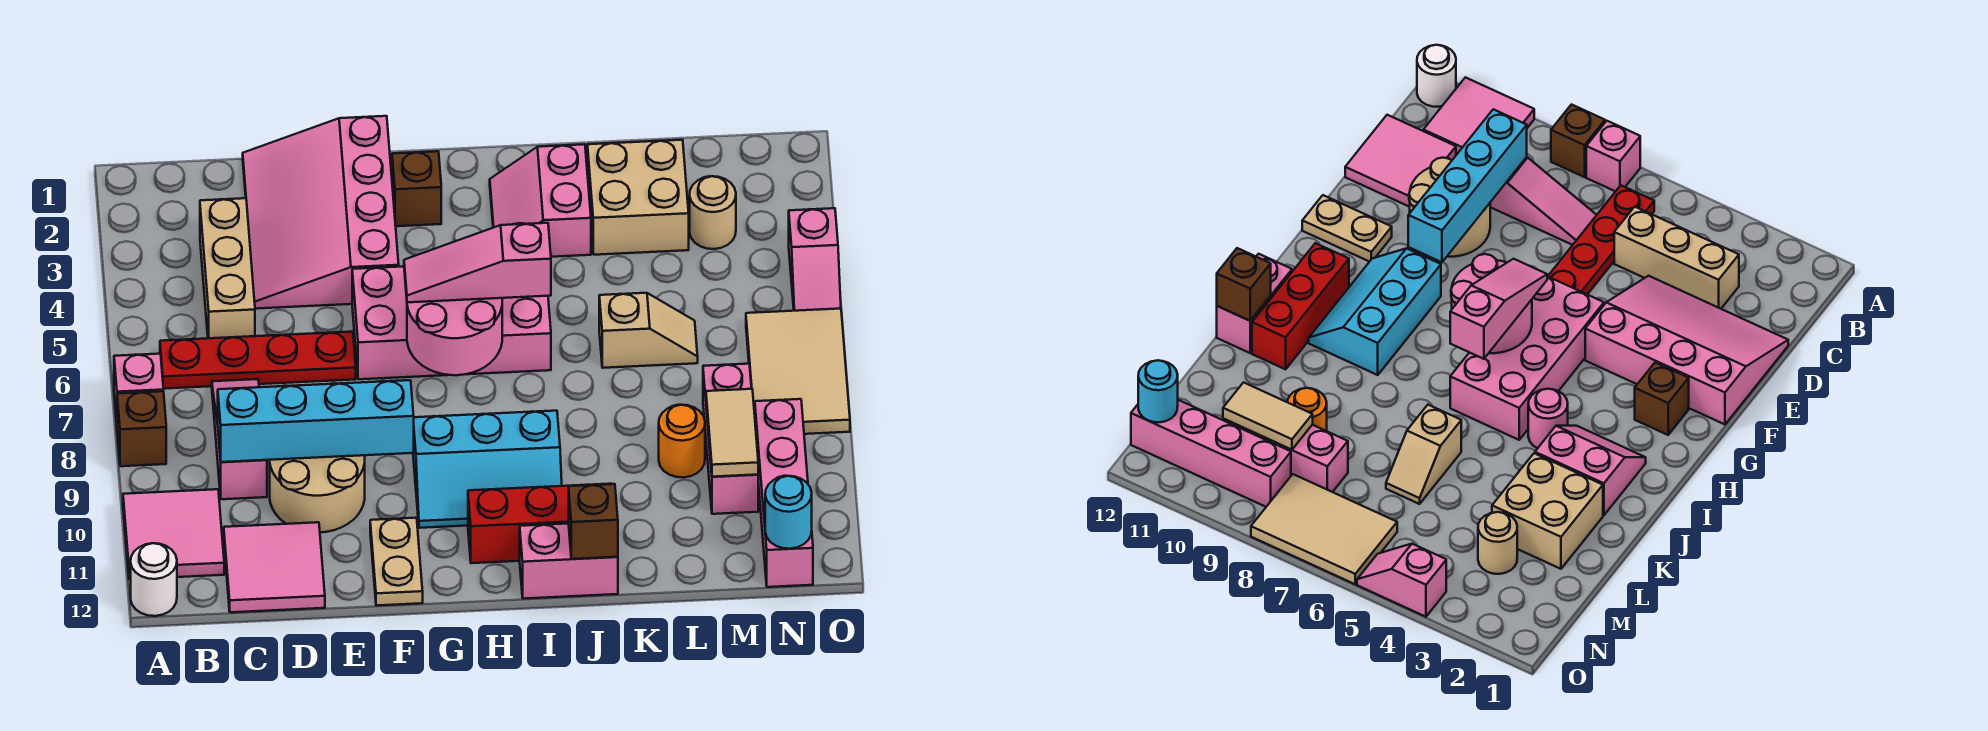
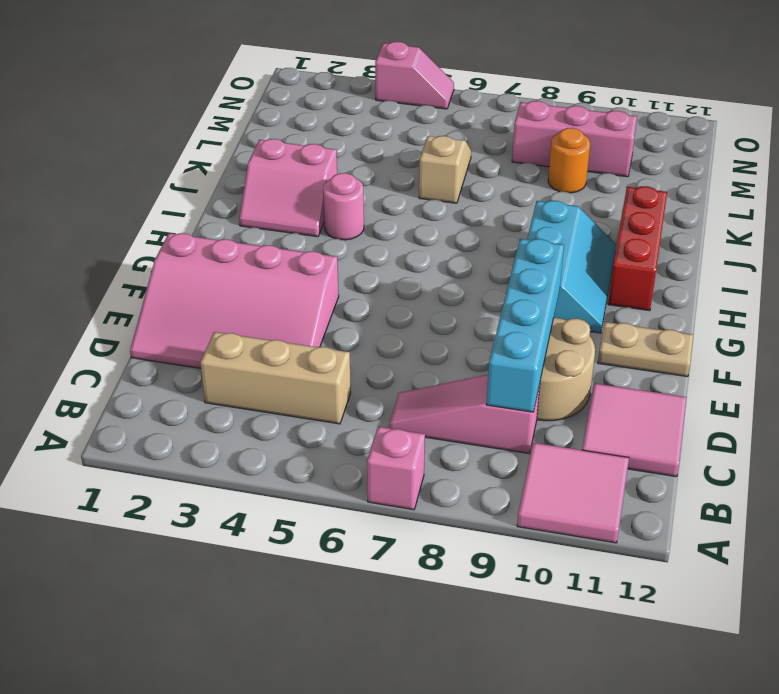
none -> brown brick A8 level 1
none -> white round brick A12 level 1
none -> red plate B6:E6 level 1
none -> pink brick F5:I6 level 1

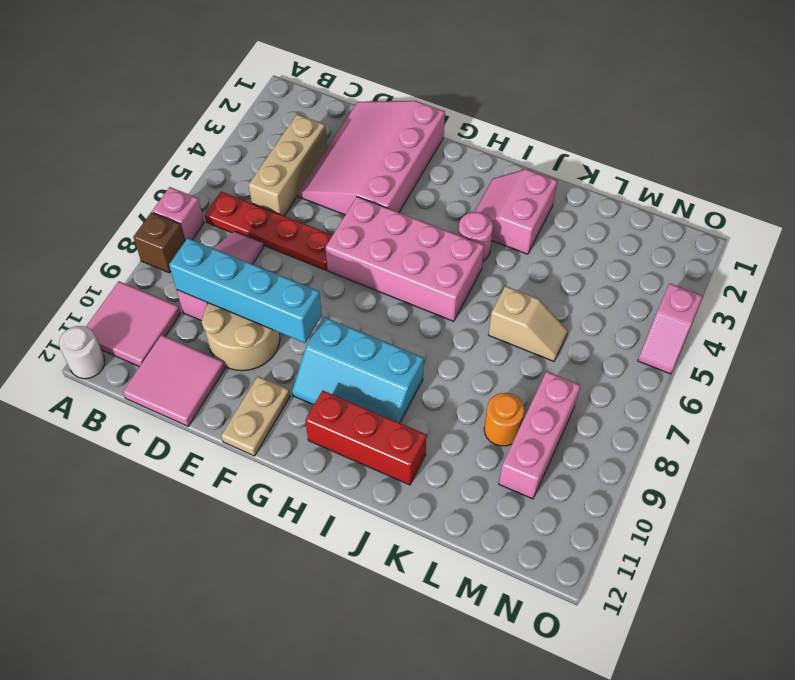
none -> brown brick G2 level 1
none -> pink brick I12:J12 level 1
none -> tan brick K2:L3 level 1
none -> tan round brick M3 level 1

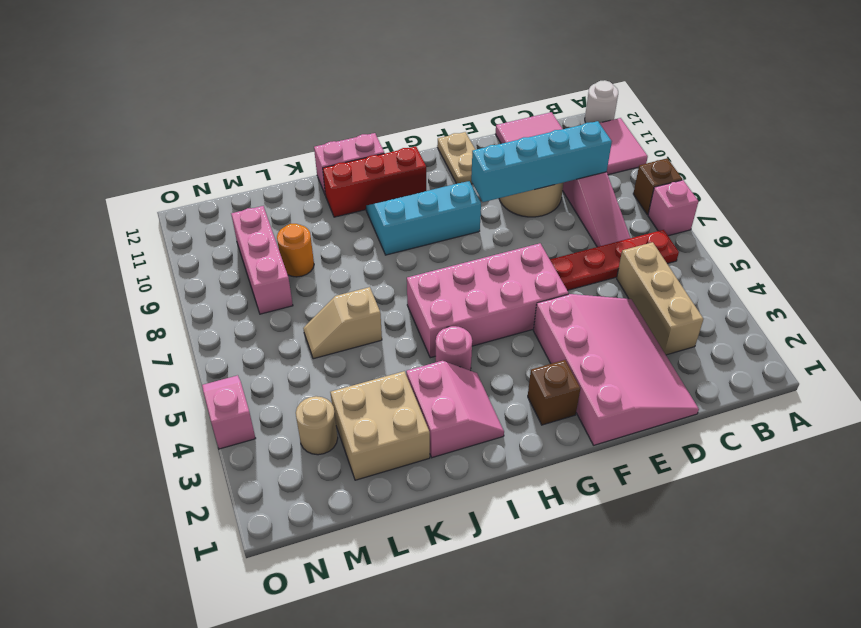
none -> tan tile N6:O8 level 1
none -> pink brick N9:N12 level 1
none -> pink round brick G6:H7 level 2
none -> brown brick J12 level 2

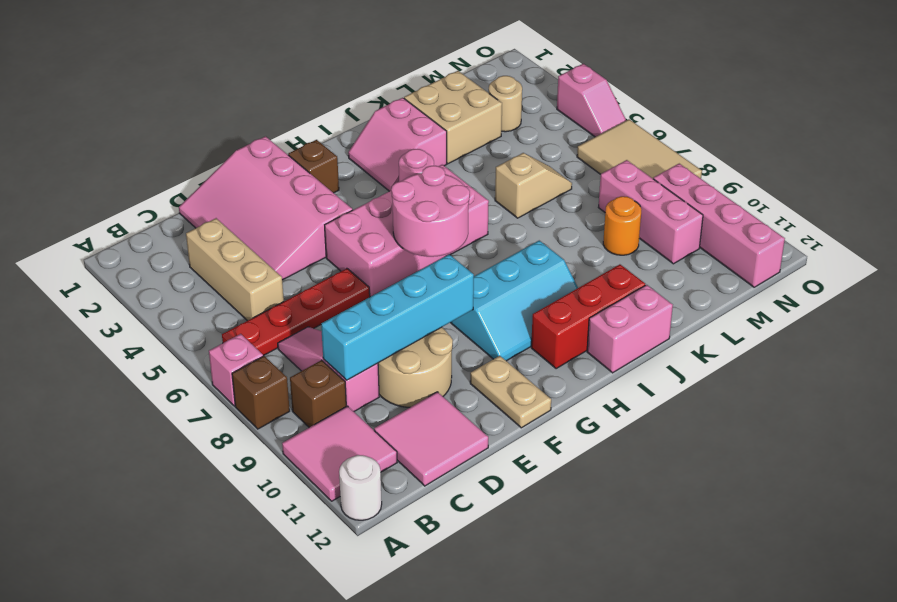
brown brick B9 level 1 -> brown brick J12 level 2
none -> tan tile M9:M10 level 2
none -> cyan round brick N12 level 2
none -> pink slope G6:I6 level 3 top I

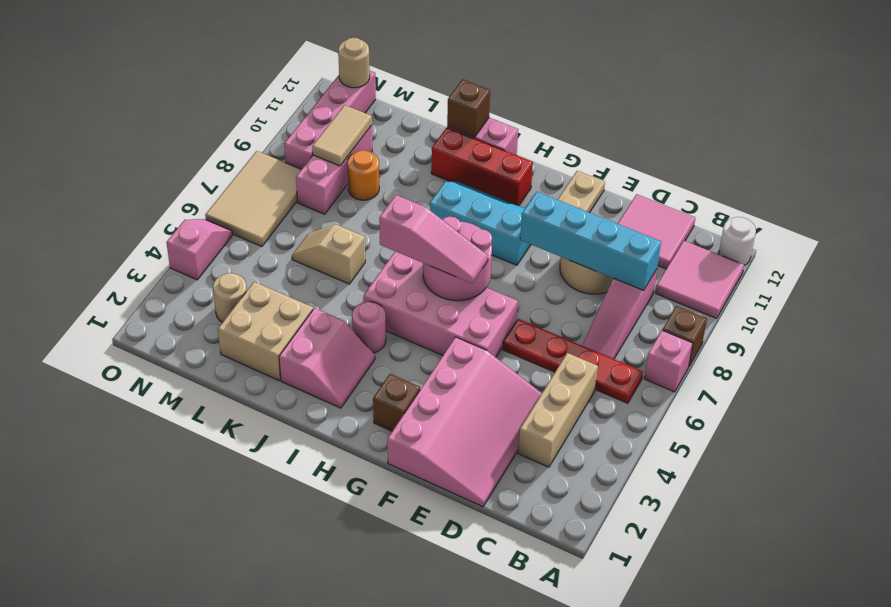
tan round brick N12 level 2 -> cyan round brick N12 level 2

